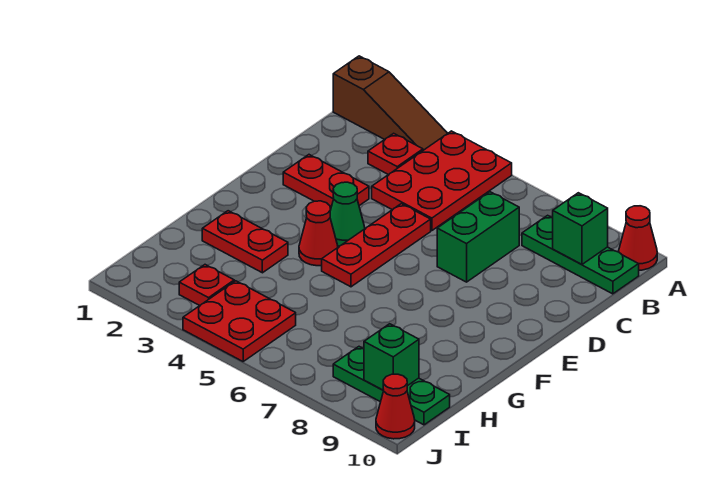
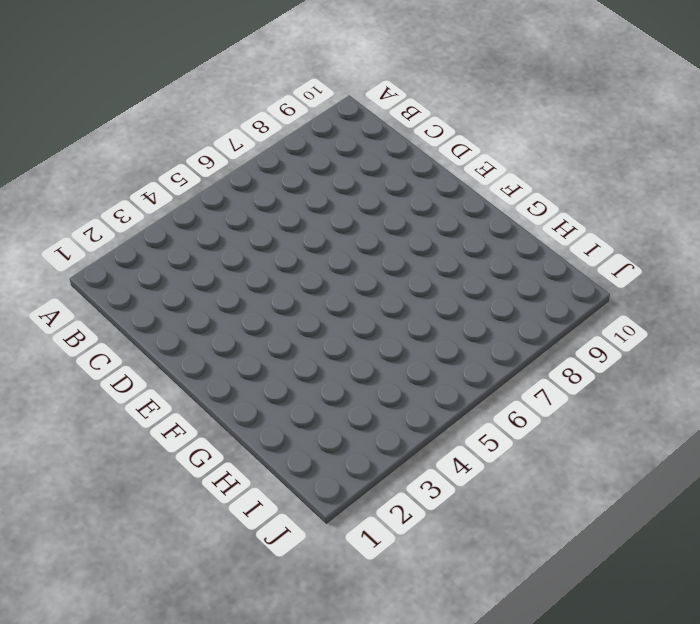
none -> brown slope A1:A3 level 1 top 1
none -> red plate A4:C5 level 1
none -> red cone A10 level 1

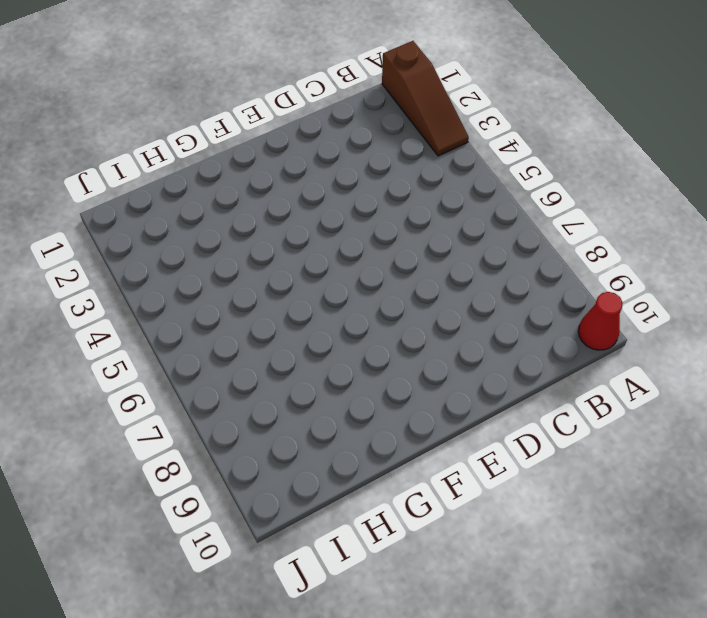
none -> red plate A4:C5 level 1
none -> red plate B3 level 1
none -> green plate B8:B10 level 1

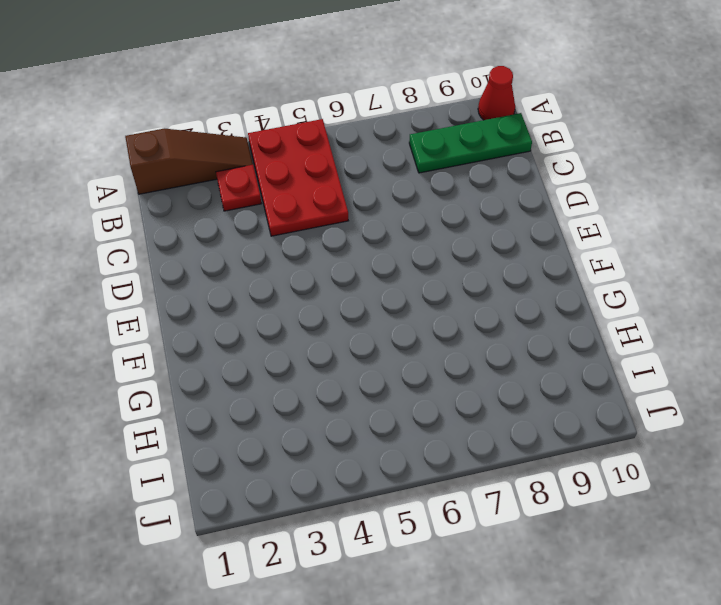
none -> green brick C7:D7 level 1
none -> red plate D2:D3 level 1
none -> red plate D5:F5 level 1

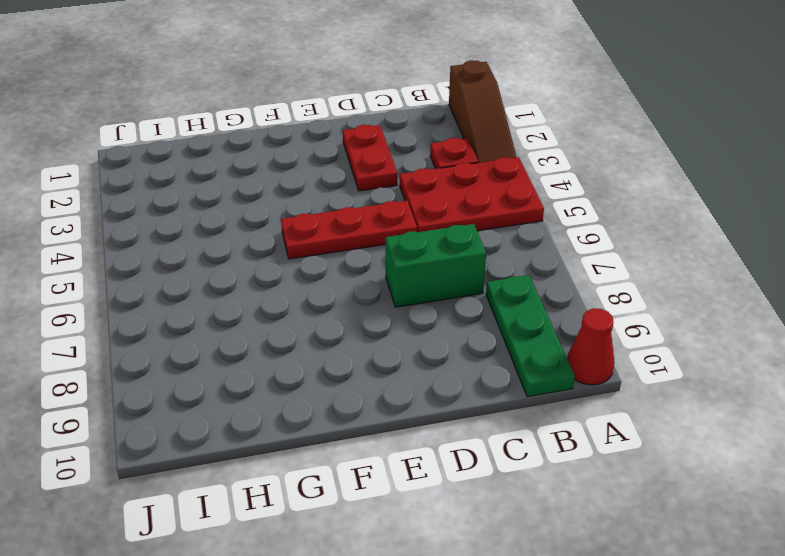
none -> green cone E4 level 1
none -> red cone F4 level 1
none -> red plate G2:G3 level 1

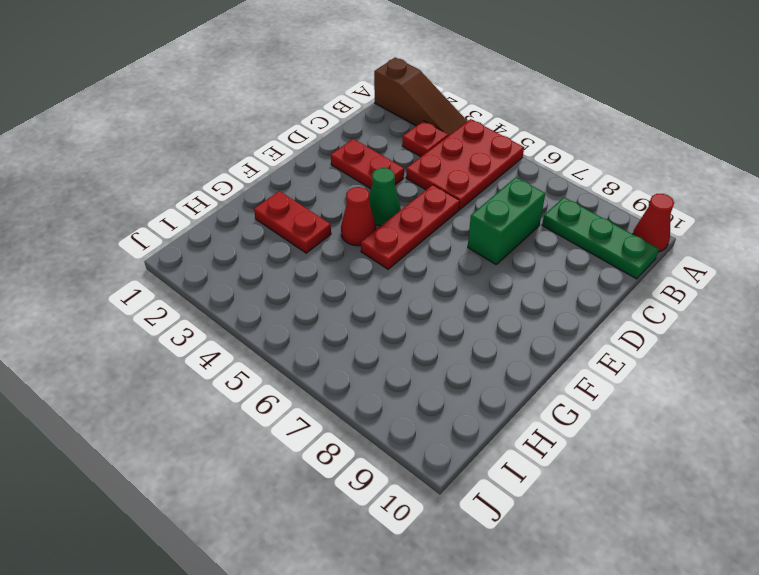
none -> red plate I3 level 1
none -> red plate I4:J5 level 1
none -> green plate I8:I10 level 1

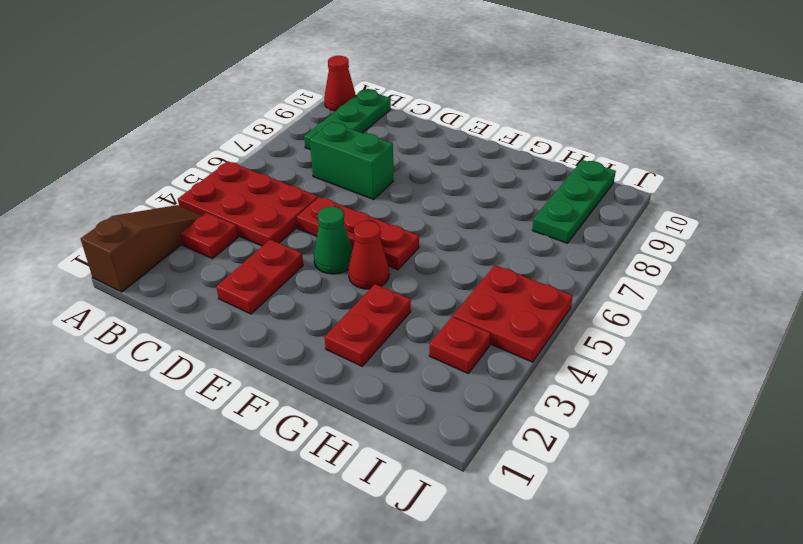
none -> red cone J10 level 1
none -> green brick B9 level 2
none -> green brick I9 level 2

